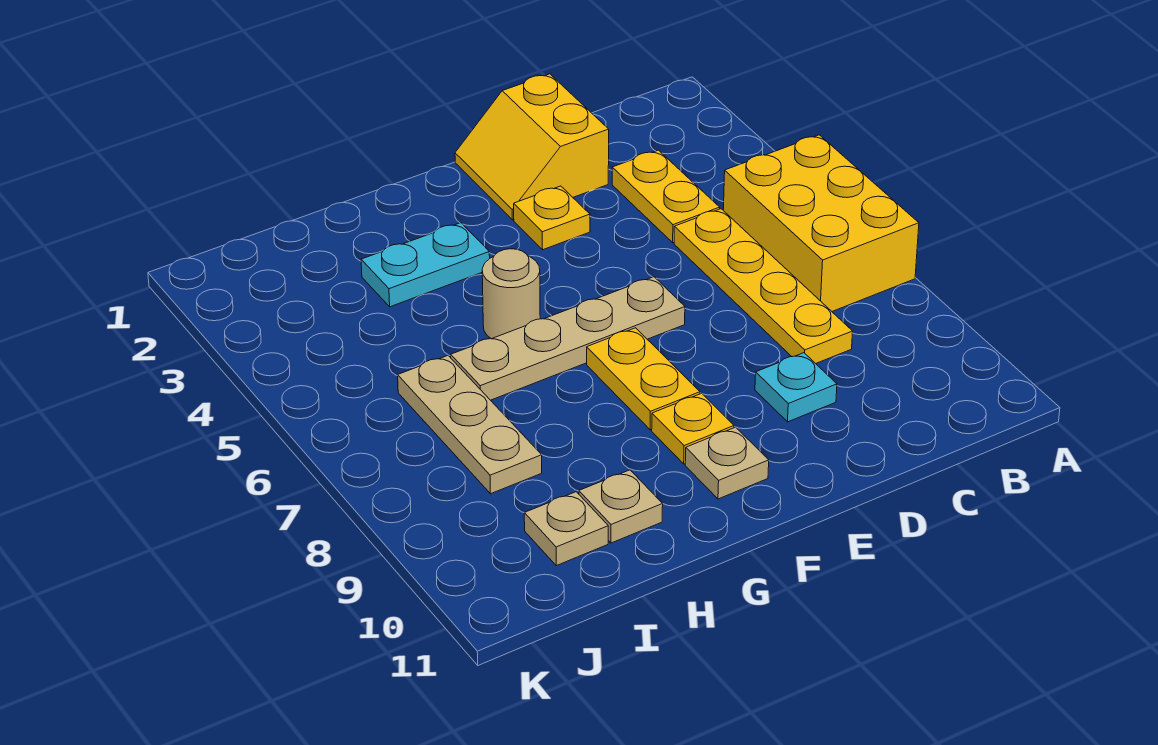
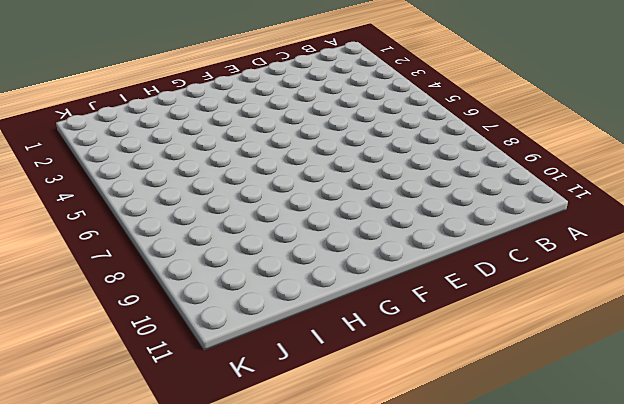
none -> yellow brick A5:B7 level 1
none -> yellow plate C3:C4 level 1
none -> yellow plate C5:C8 level 1

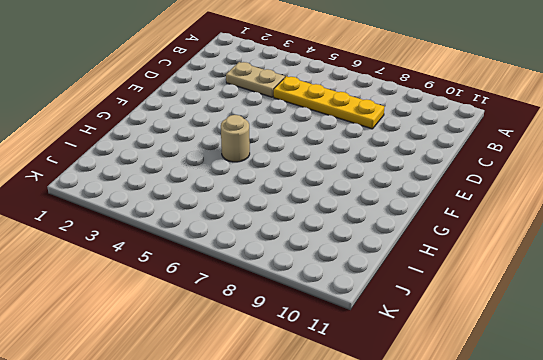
tan plate C3:C4 level 1 -> yellow plate C3:C4 level 1
none -> yellow brick A5:B7 level 1
none -> yellow slope D1:E2 level 1 top D
none -> cyan plate D9 level 1

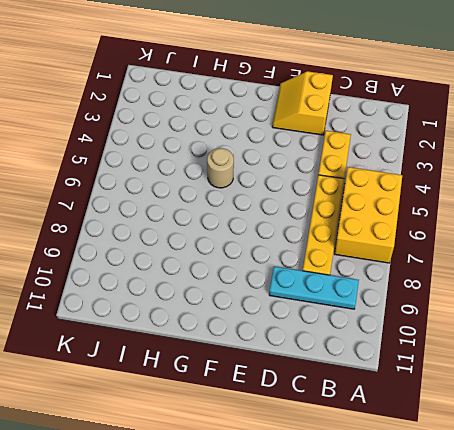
cyan plate B9:D9 level 1 -> cyan plate D9 level 1
none -> yellow plate E3 level 1
none -> tan plate E6:H6 level 1
none -> yellow plate F7:F8 level 1

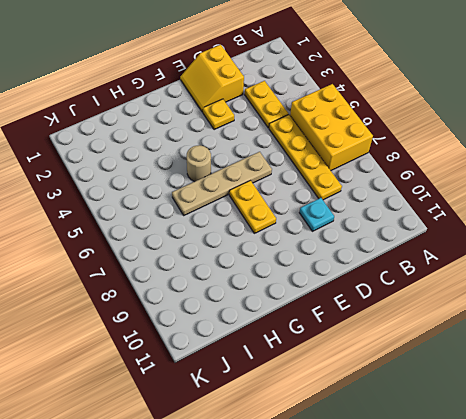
none -> yellow plate F9 level 1
none -> tan plate F10 level 1
none -> cyan plate G3:H3 level 1

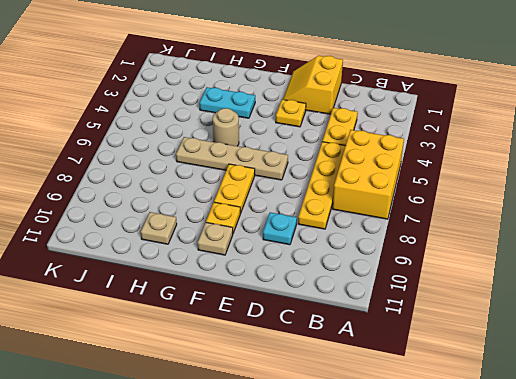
none -> tan plate I6:I8 level 1
none -> tan plate I10 level 1

